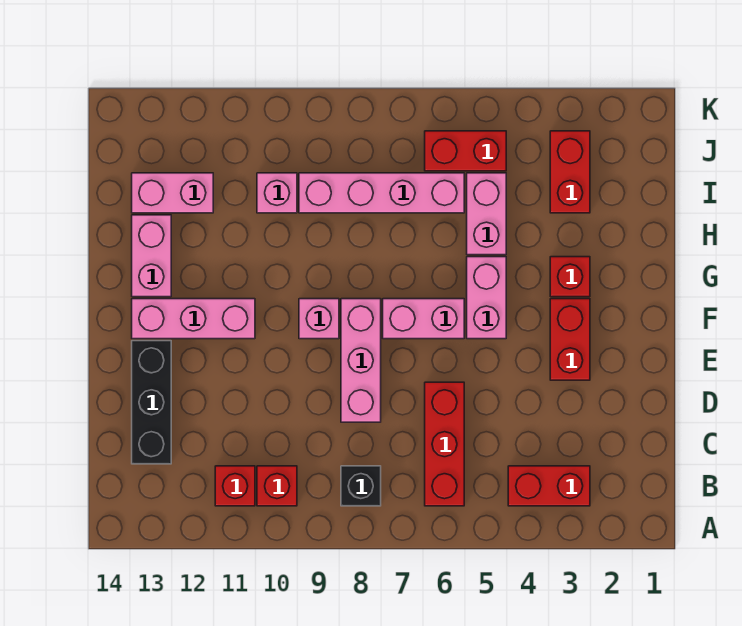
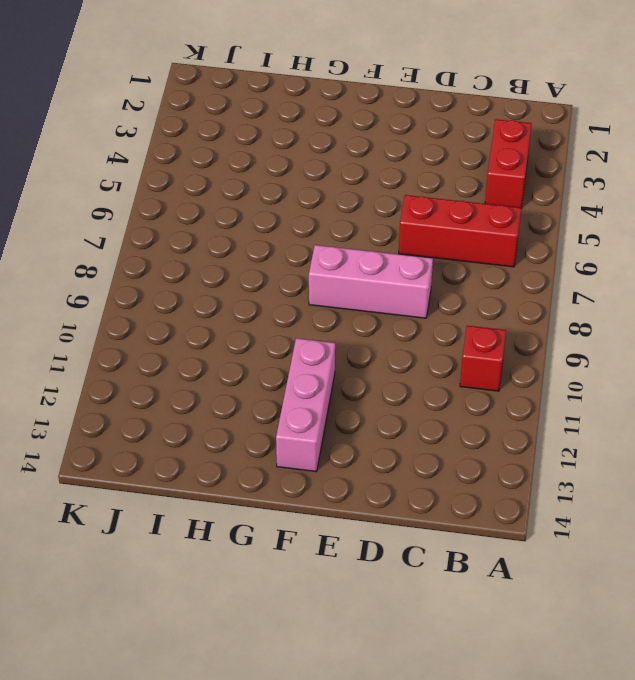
none -> black brick B8 level 1
none -> red brick B11 level 1
none -> black brick C13:E13 level 1

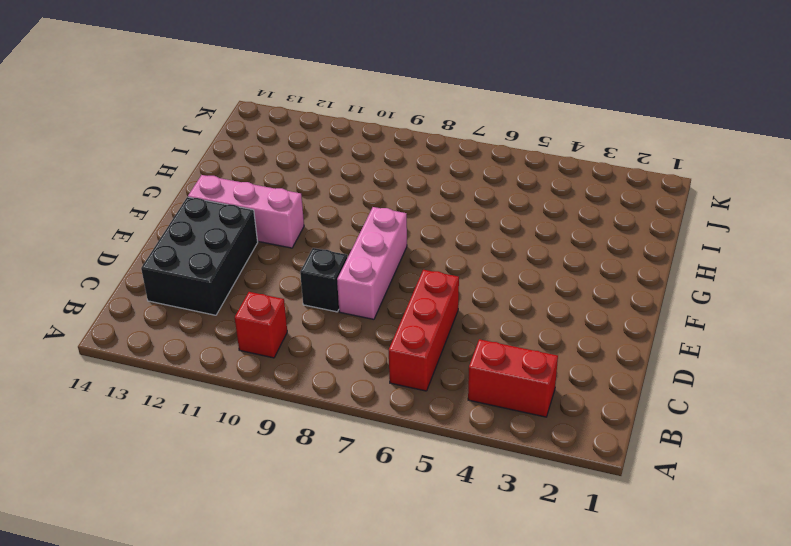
black brick C12:E13 level 1 -> black brick C13:E13 level 1
black brick D9 level 1 -> black brick B8 level 1
none -> red brick B11 level 1
none -> red brick E3:F3 level 1
none -> pink brick F5:G5 level 1

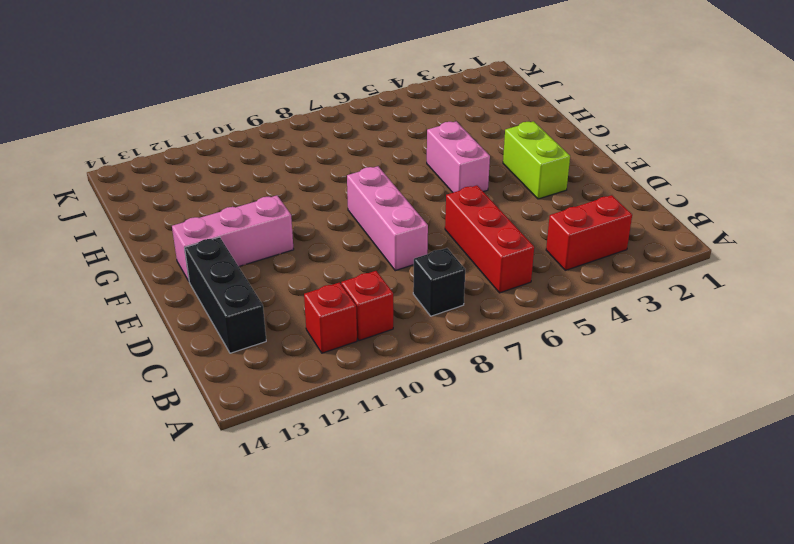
lime brick E3:F3 level 1 -> red brick E3:F3 level 1
none -> pink brick F6:F7 level 1
none -> pink brick F9 level 1
none -> red brick G3 level 1

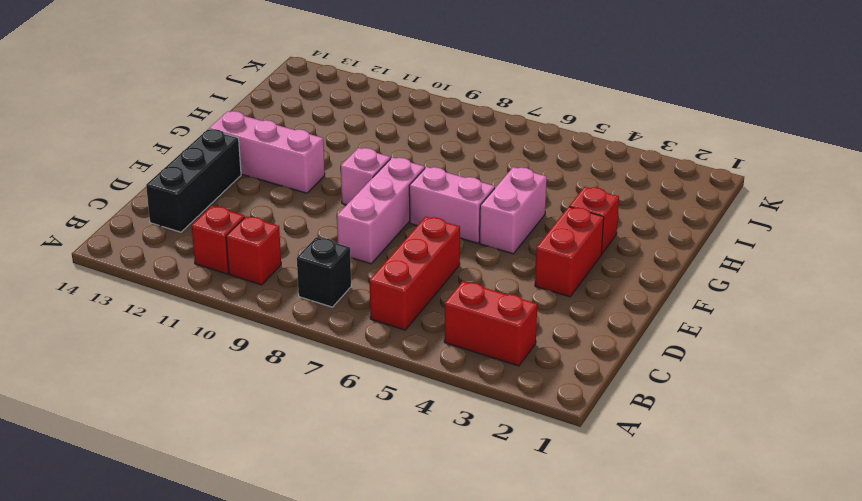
none -> pink brick G13:H13 level 1
none -> pink brick H5:I5 level 1
none -> red brick I3:J3 level 1

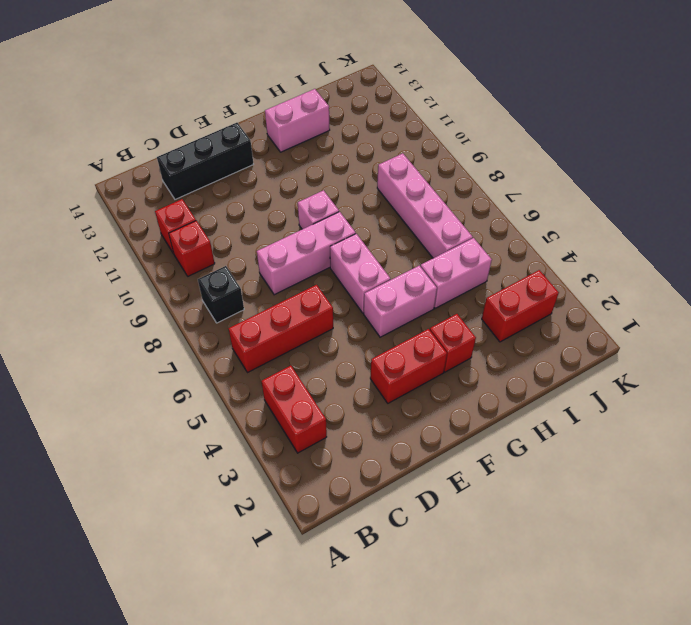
none -> pink brick F11:F13 level 1
none -> pink brick I10 level 1
none -> pink brick I12:I13 level 1

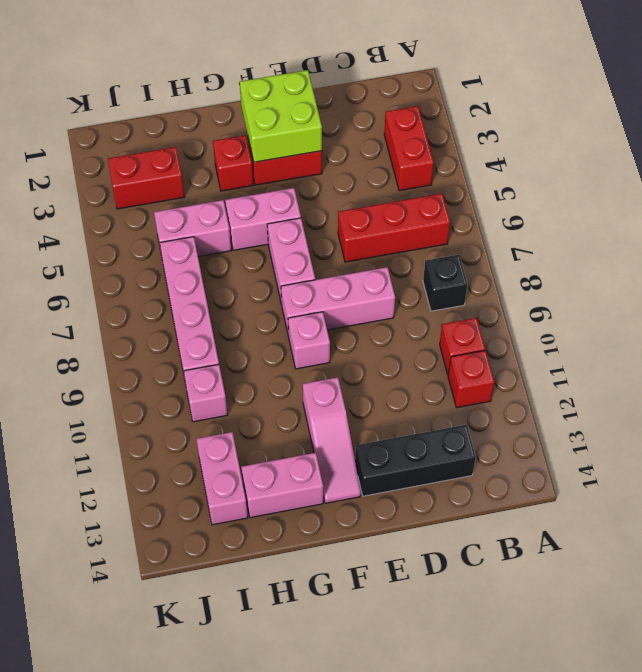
lime brick E2:F3 level 2 -> none
pink slope F11:F13 level 1 top 11 -> pink brick F11:F13 level 1
none -> red brick J5:J6 level 1

